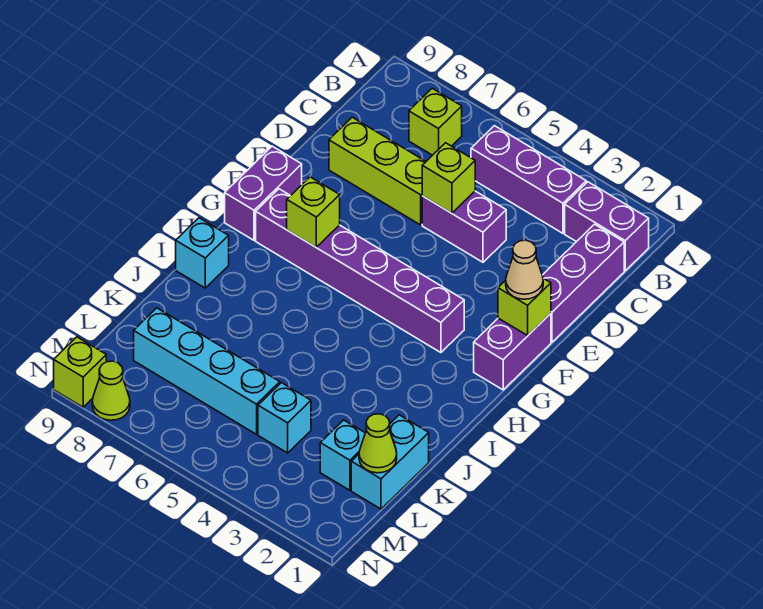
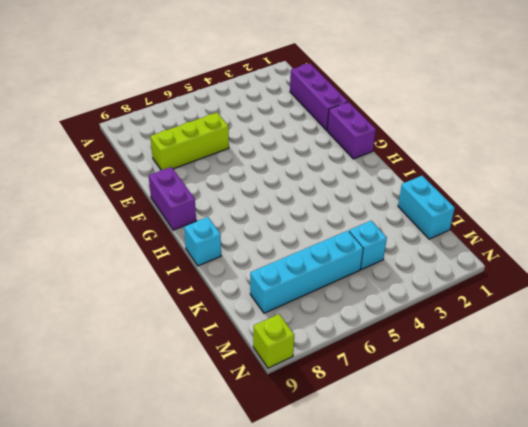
none -> purple brick B1:B2 level 1
none -> purple brick B3:B5 level 1
none -> lime brick B7 level 1

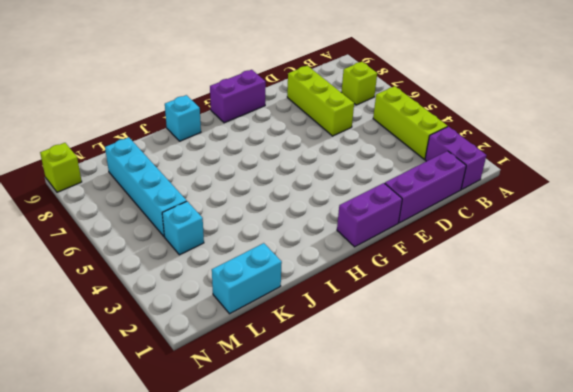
lime brick B3:B5 level 1 -> purple brick B3:B5 level 1
none -> purple brick D4:D5 level 1
none -> purple brick G3:G8 level 1
none -> cyan brick L2 level 1

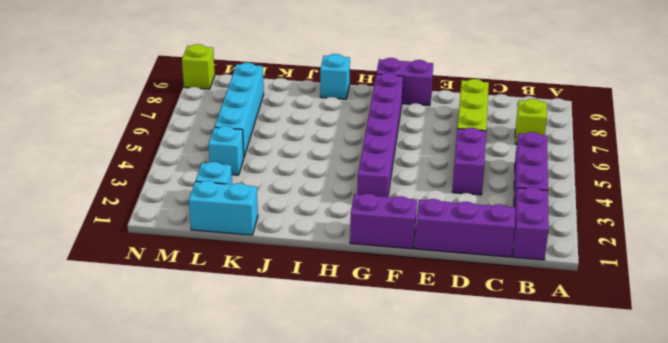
none -> lime cone N8 level 1
none -> lime brick D5 level 2
none -> lime brick F1 level 2

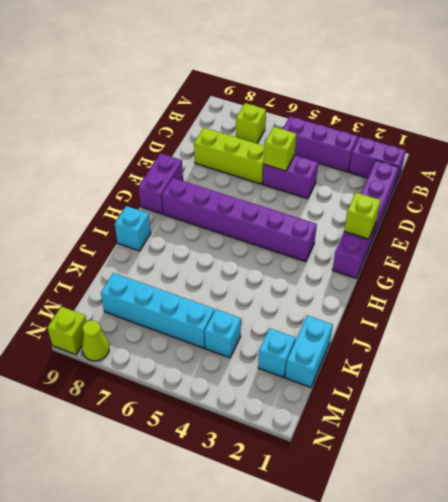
none -> lime brick G7 level 2
none -> lime cone L1 level 2
none -> tan cone F1 level 3

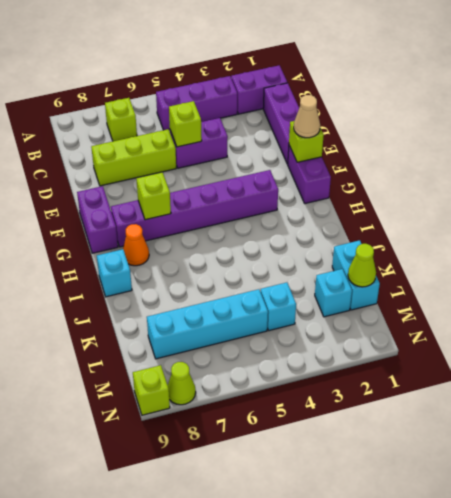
orange cone H8 level 1 -> none

